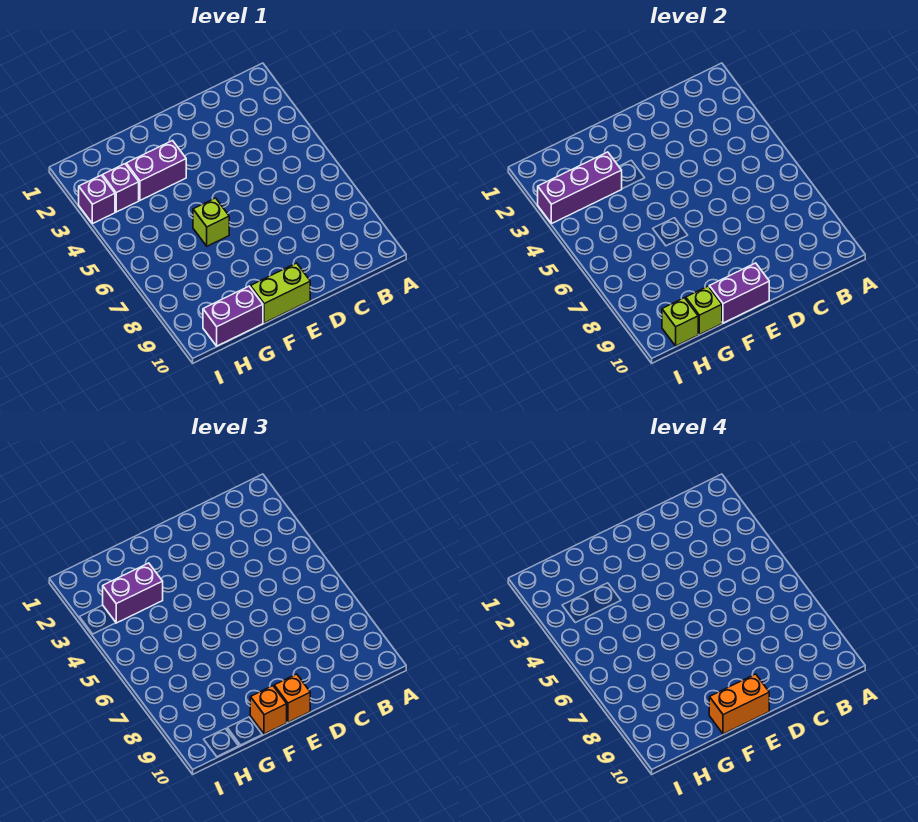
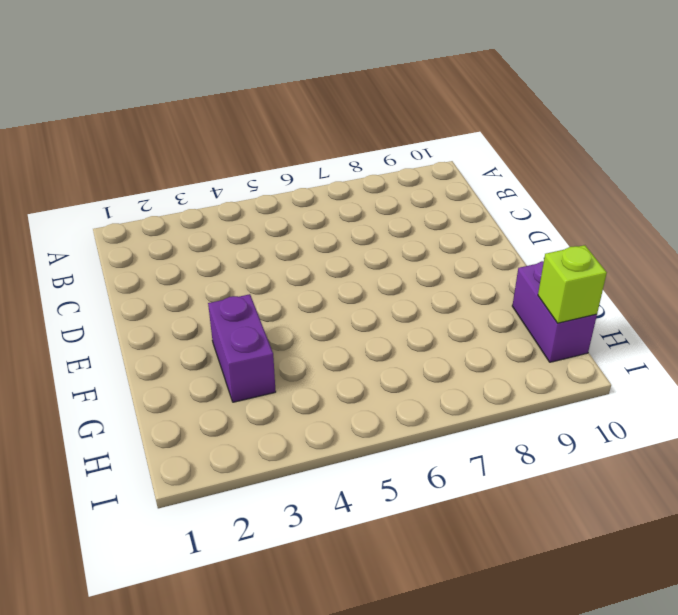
none -> lime brick E10:F10 level 1
none -> lime brick F6 level 1
none -> purple brick H3 level 1

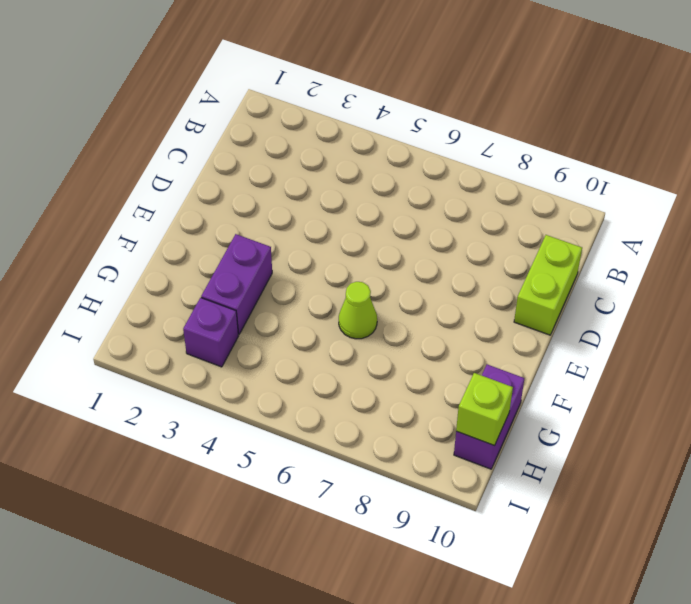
lime brick C10:D10 level 1 -> lime brick E10:F10 level 1
lime cone F6 level 1 -> lime brick F6 level 1
none -> purple brick I3 level 1
none -> purple brick E10:F10 level 2
none -> purple brick G3:I3 level 2

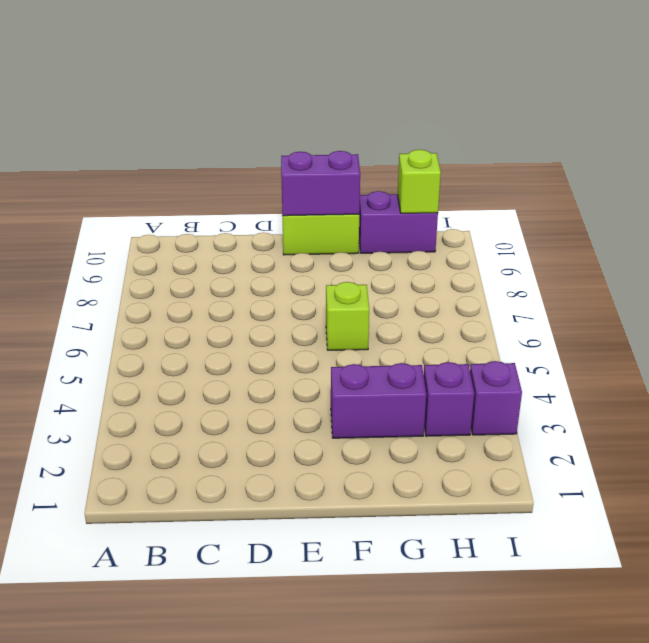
none -> purple brick G3:I3 level 2
none -> lime brick G10 level 2
none -> orange brick E10 level 3

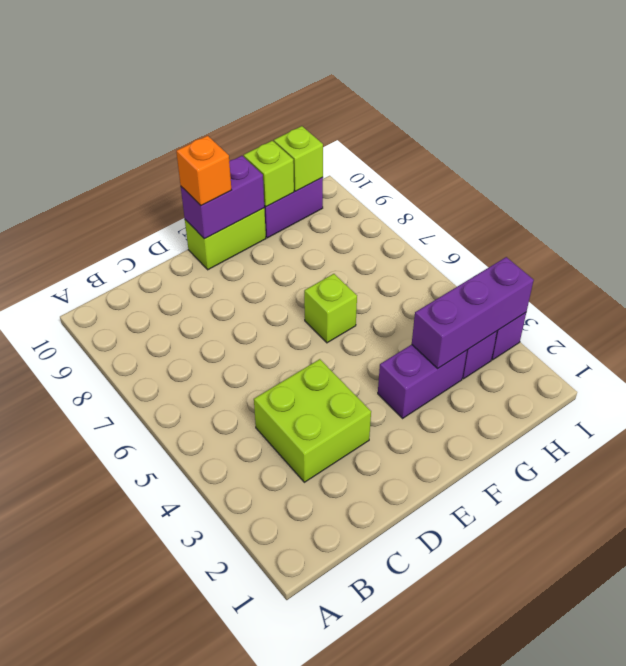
lime brick C3:D4 level 1 -> none
none -> orange brick F10 level 3
none -> purple brick G3:H3 level 3
none -> orange brick E10:F10 level 4

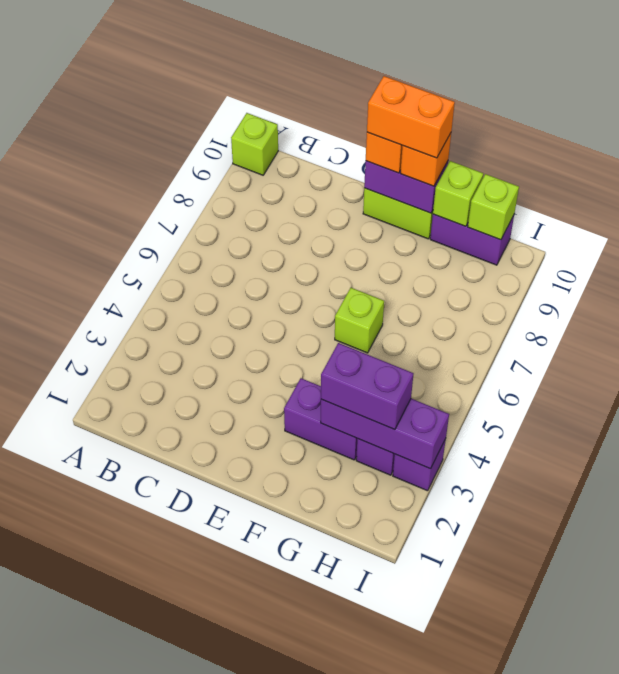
lime brick A10 level 1 -> none

